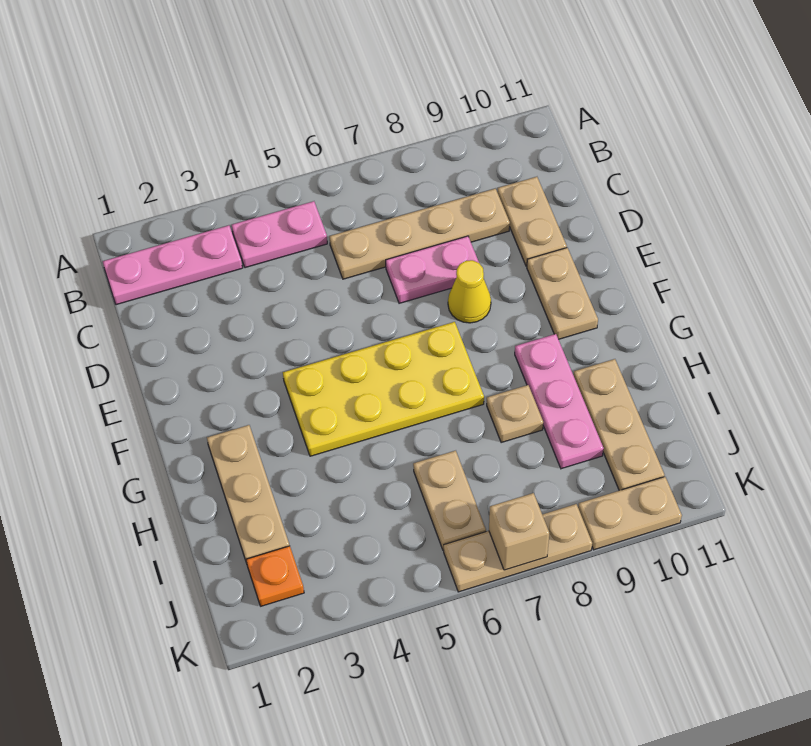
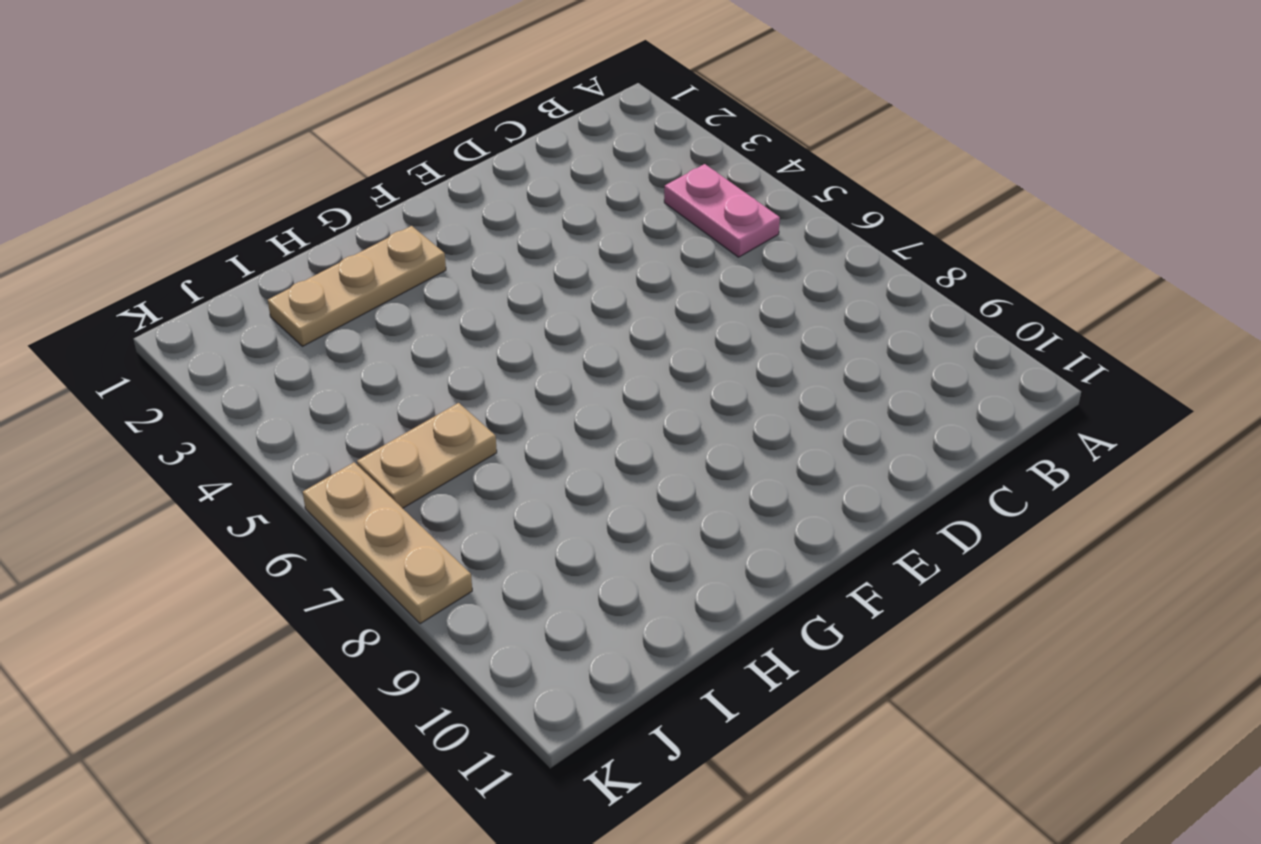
none -> pink plate B1:B3 level 1
none -> tan plate C6:C9 level 1
none -> tan plate C10:D10 level 1

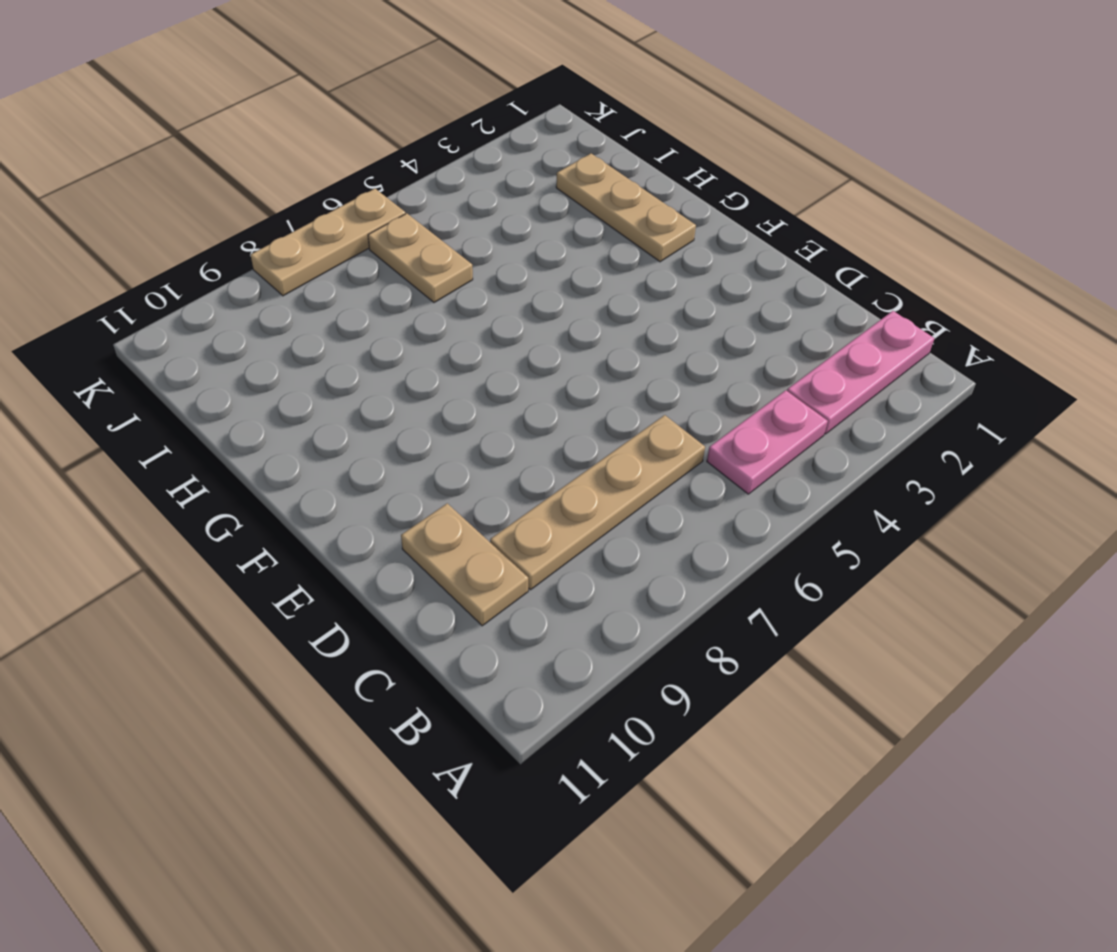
none -> pink plate D7:D8 level 1
none -> yellow cone E8 level 1
none -> tan plate E10:F10 level 1

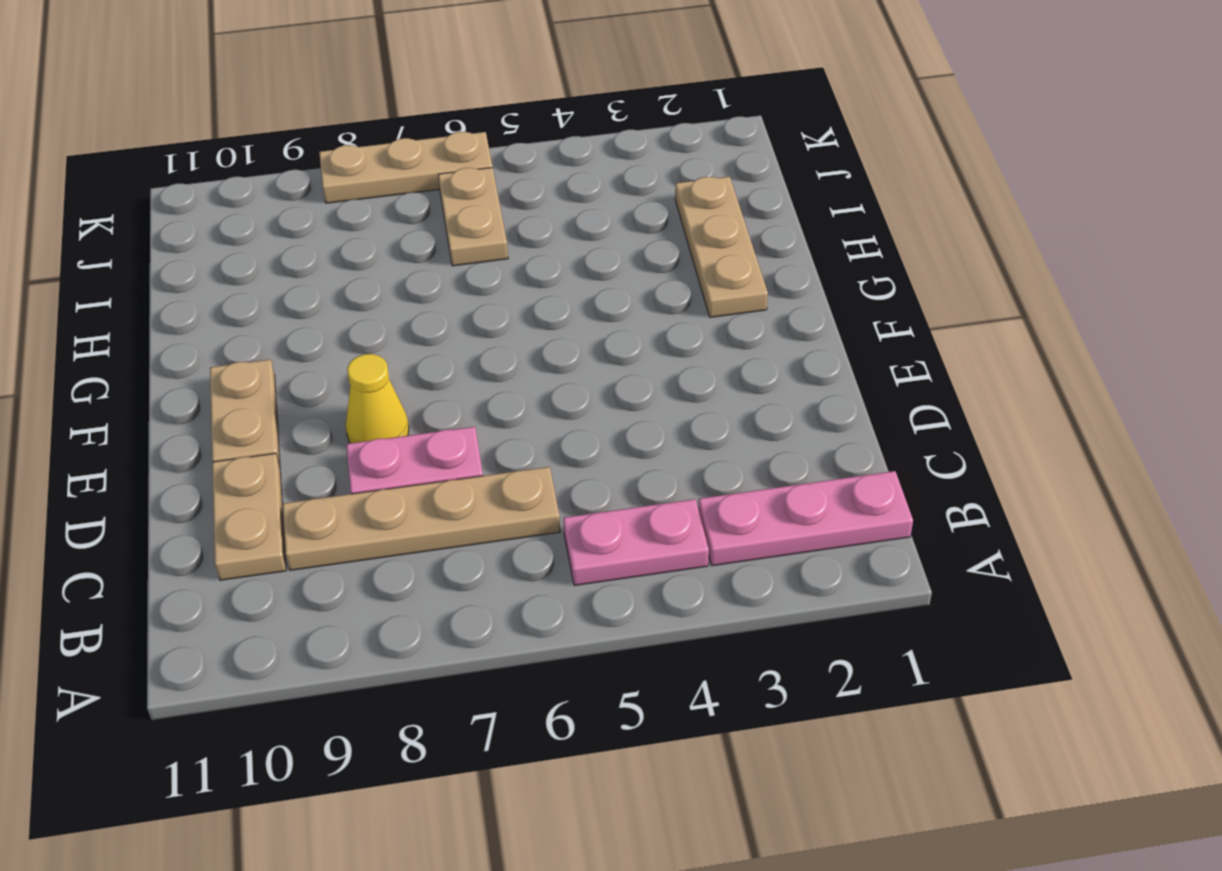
none -> yellow plate F4:G7 level 1
none -> pink plate G9:I9 level 1
none -> tan plate H8 level 1

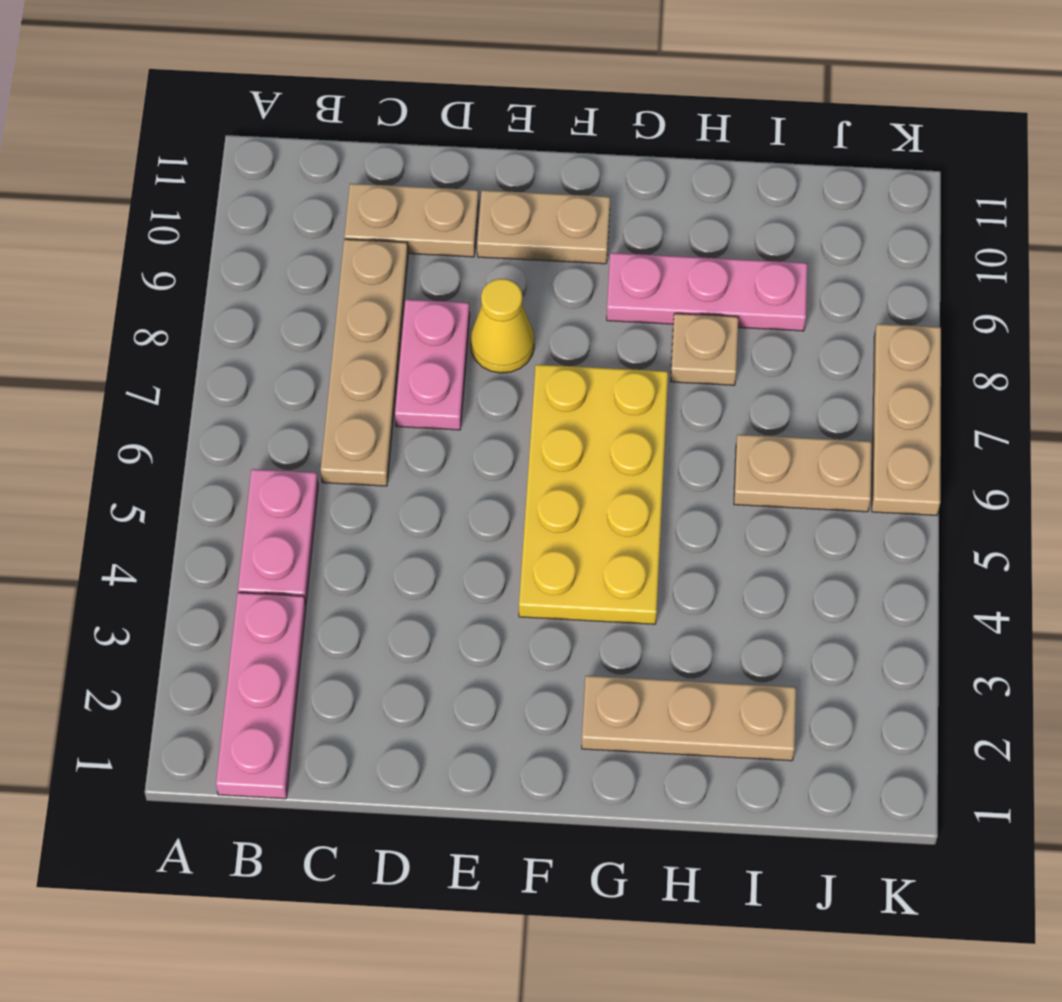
none -> tan plate H10:J10 level 1
none -> orange plate J2 level 1
none -> tan plate K9:K10 level 1

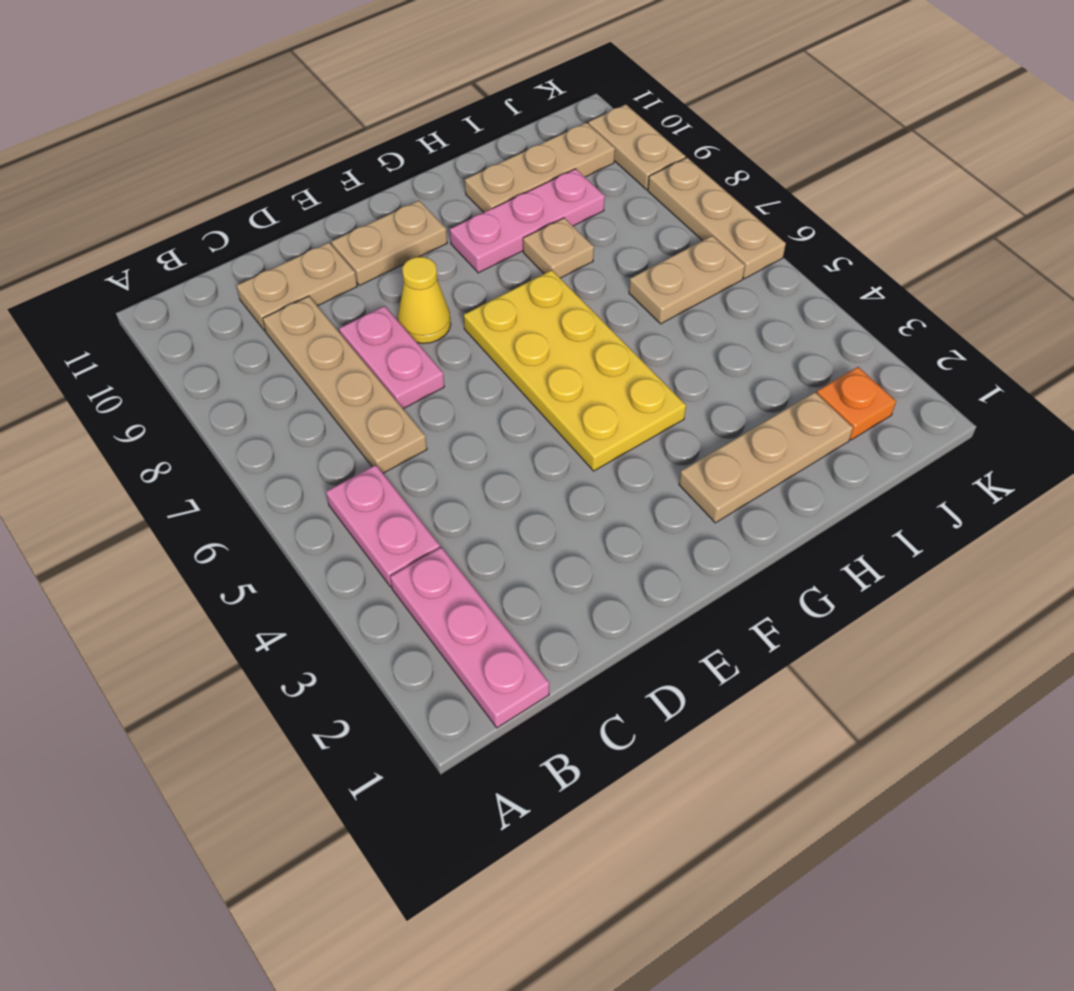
none -> tan brick K7 level 2

